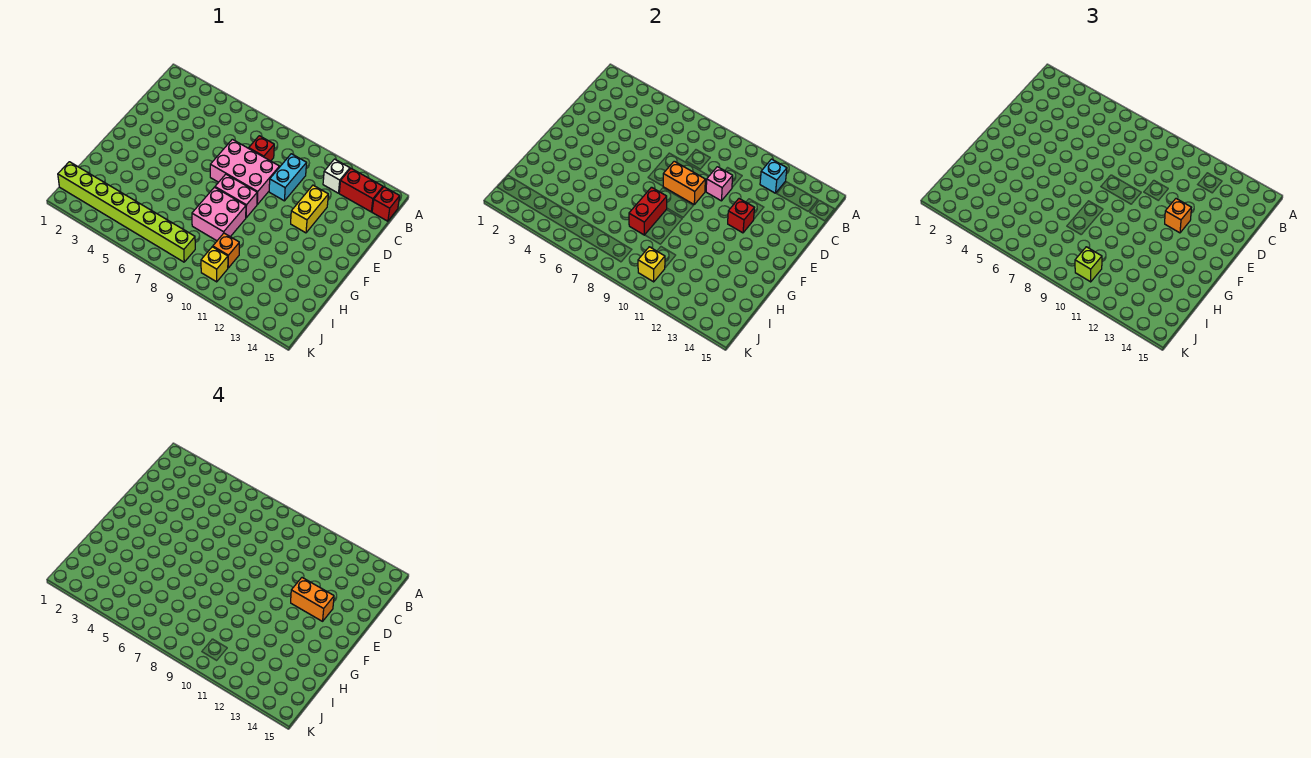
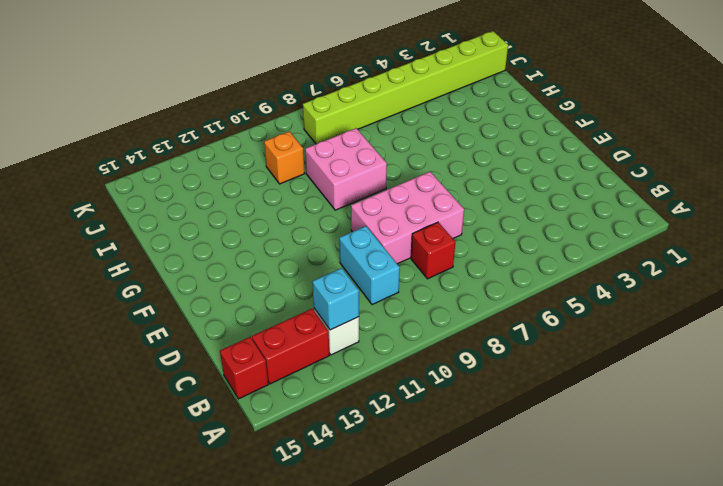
none -> yellow brick D12:E12 level 1
none -> pink brick F8:F9 level 1
none -> yellow brick J10 level 1

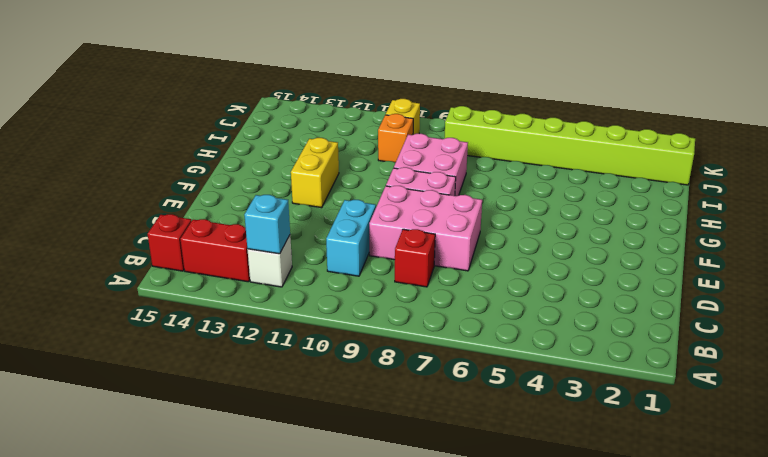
yellow brick F12:G12 level 1 -> yellow brick D12:E12 level 1
none -> pink brick D10 level 2
none -> orange brick E8:E9 level 2
none -> red brick E12 level 2

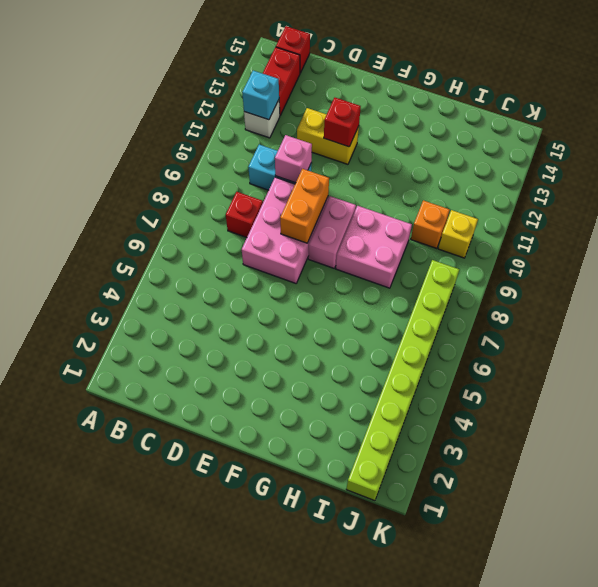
none -> red brick G8:H8 level 2
none -> yellow brick J10 level 2
none -> orange brick E12 level 3

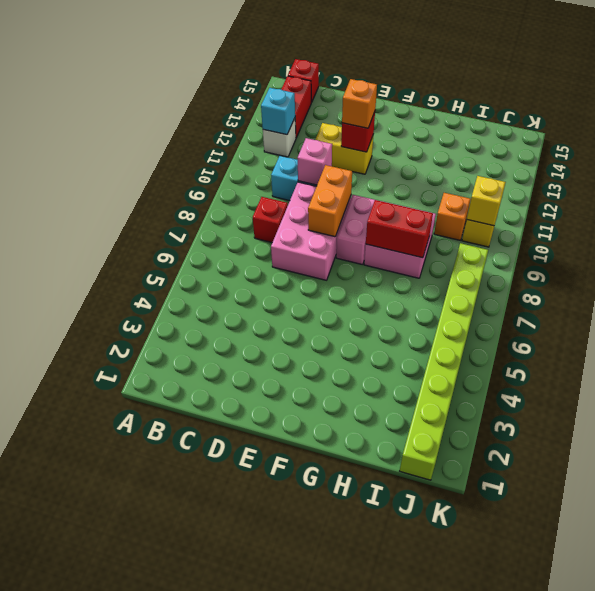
none -> lime brick J10 level 3
none -> orange brick E12:E13 level 4

